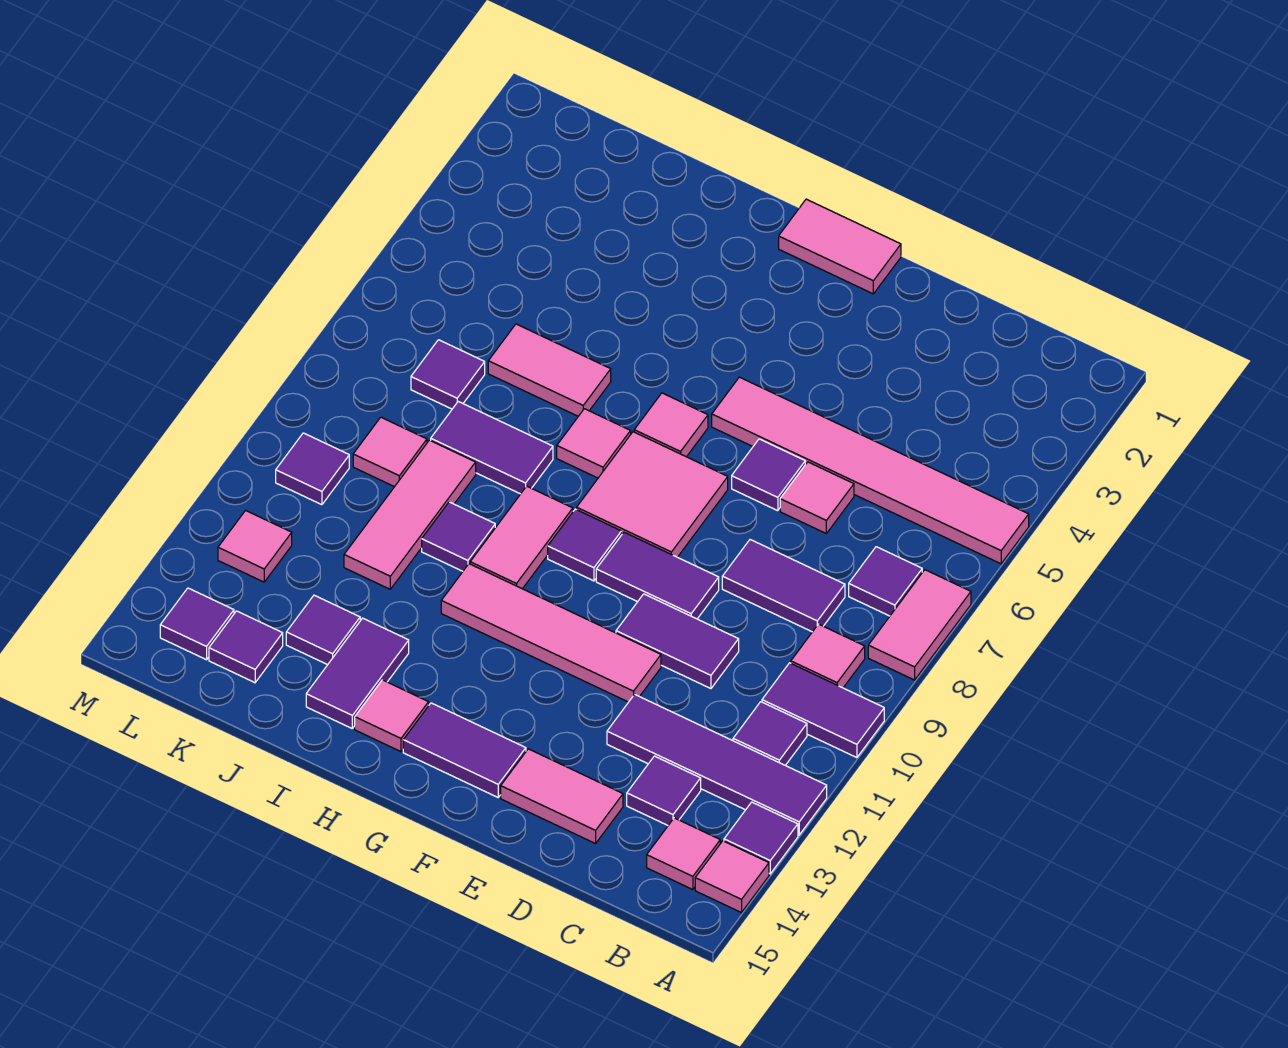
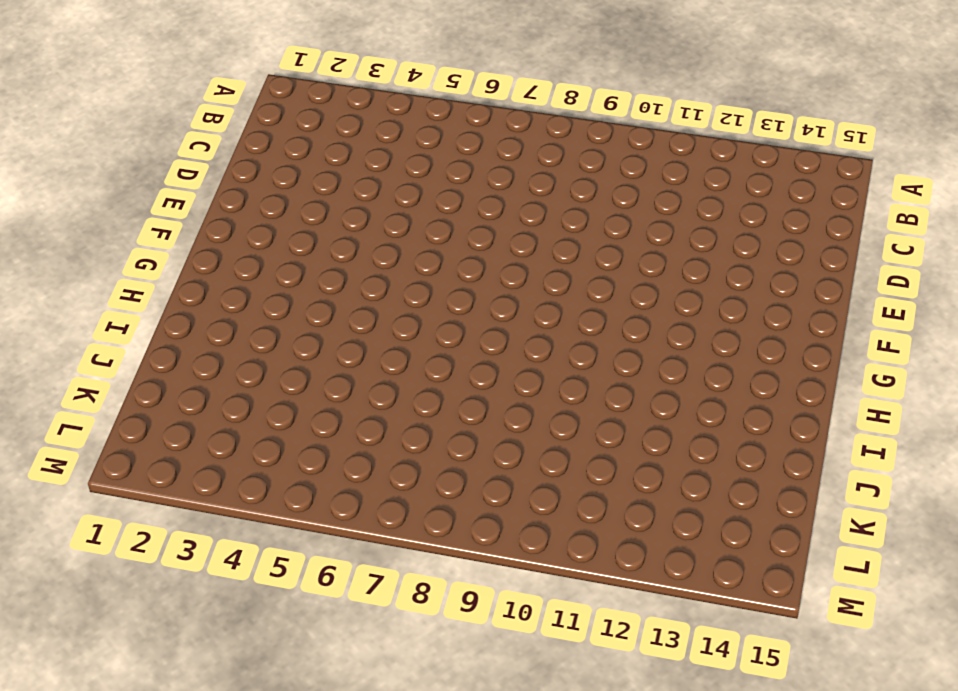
none -> pink tile A5:F5 level 1
none -> pink tile A7:A8 level 1
none -> purple tile A10:B10 level 1
none -> purple tile A12:D12 level 1

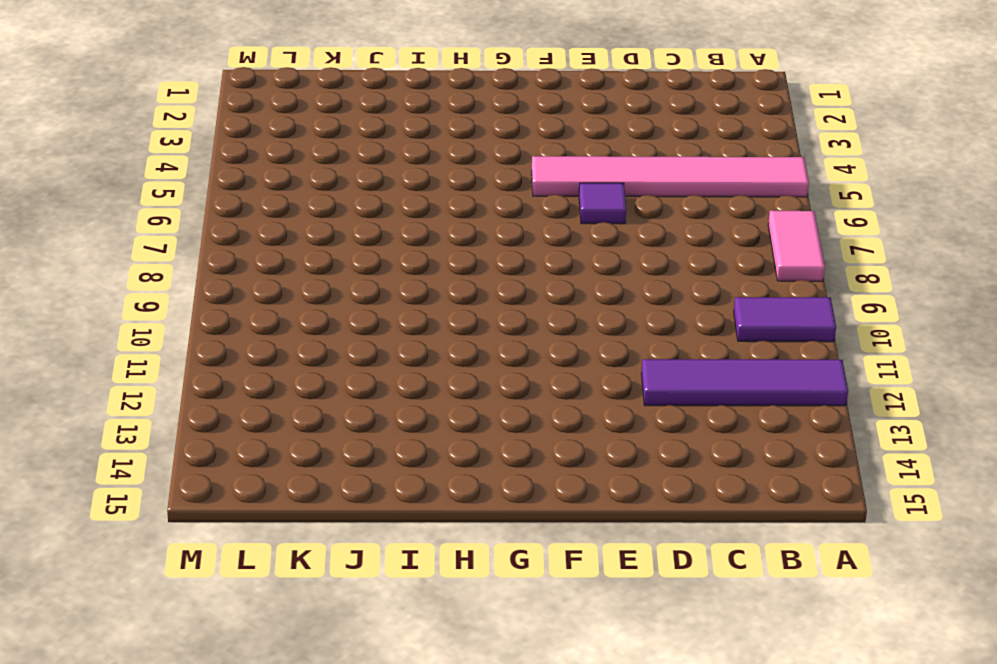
none -> purple tile A13 level 1
none -> pink tile A14 level 1
none -> purple tile B7 level 1
none -> pink tile B9 level 1

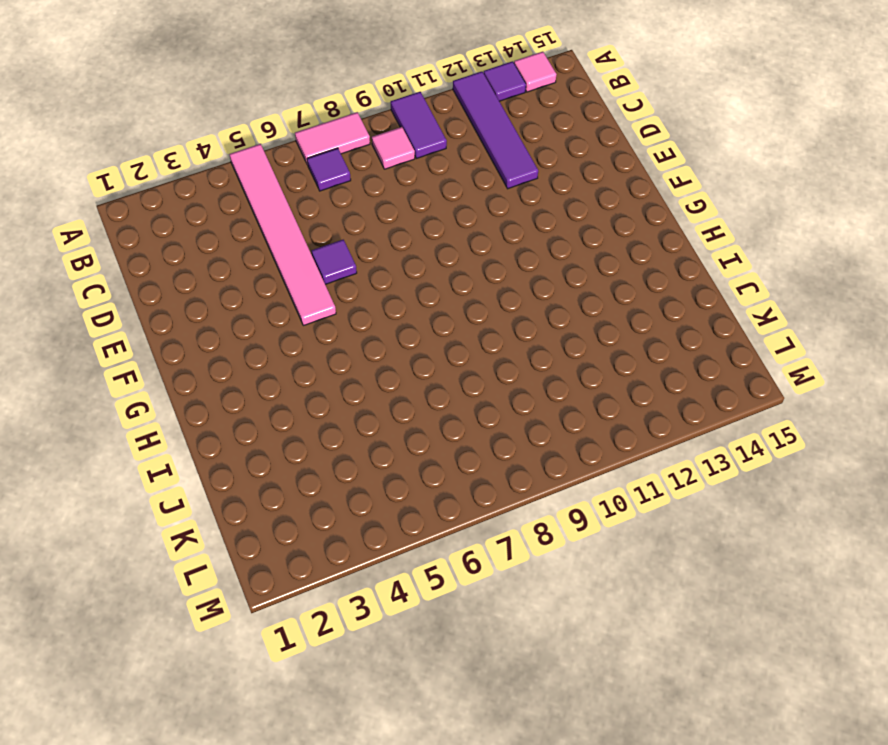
none -> purple tile B11 level 1
none -> pink tile B14 level 1
none -> purple tile C8:D8 level 1
none -> purple tile C13 level 1

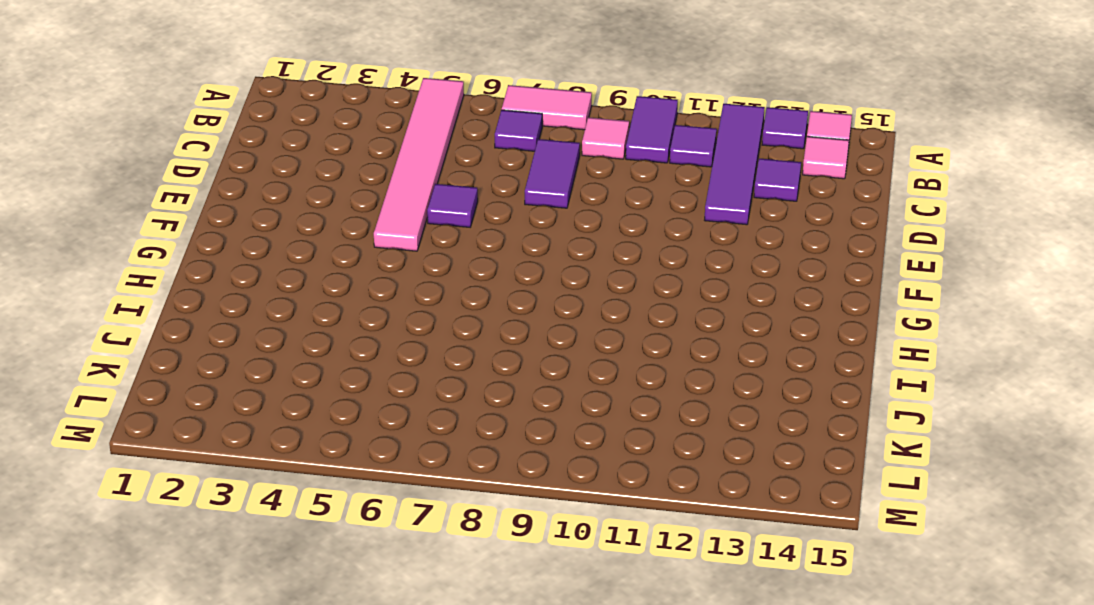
none -> pink tile D6 level 1
none -> purple tile D10:E10 level 1
none -> pink tile D14:E14 level 1
none -> purple tile E9:F9 level 1

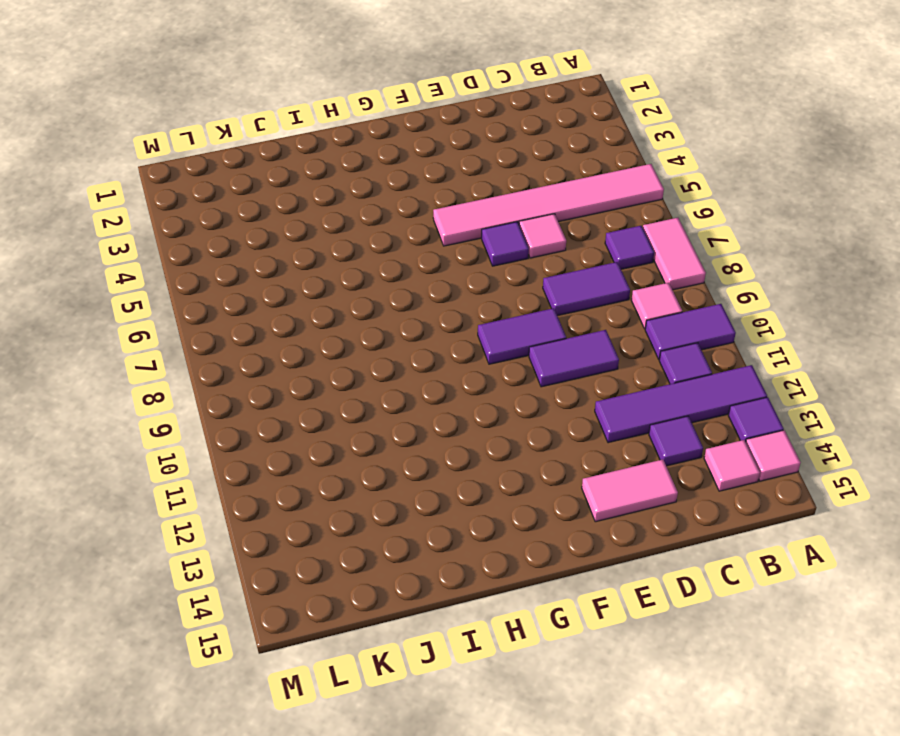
none -> pink tile E11:H11 level 1
none -> pink tile F1:G1 level 1
none -> pink tile F7:G8 level 1
none -> purple tile F14:G14 level 1

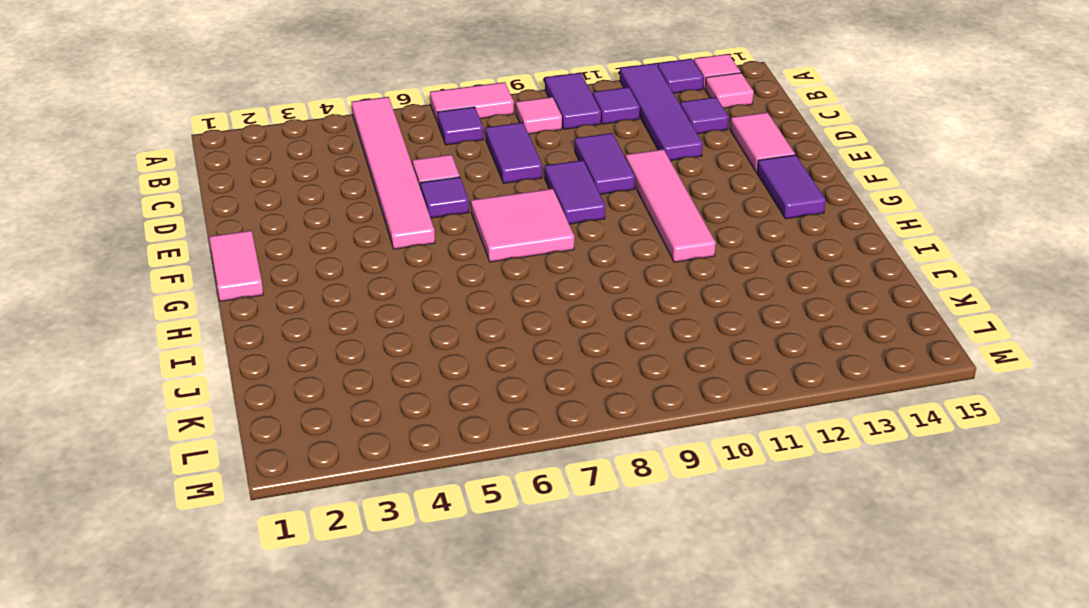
none -> pink tile G6 level 1
none -> purple tile G9 level 1
none -> pink tile H7 level 1
none -> pink tile H9:H10 level 1

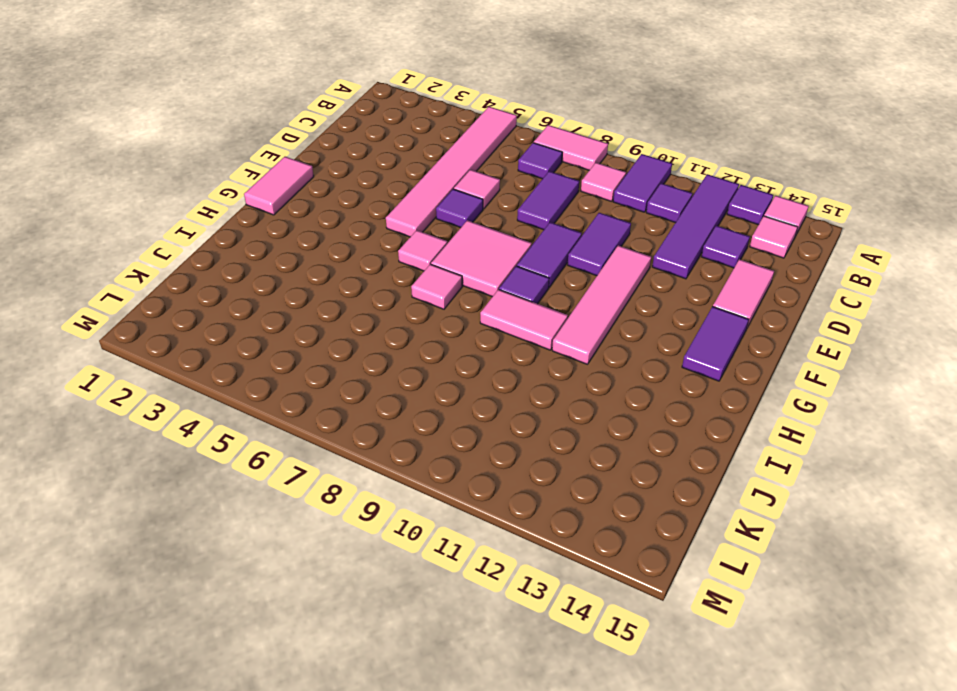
none -> pink tile H14 level 1
none -> pink tile I6:J6 level 1
none -> purple tile I8:J8 level 1
none -> purple tile I10 level 1

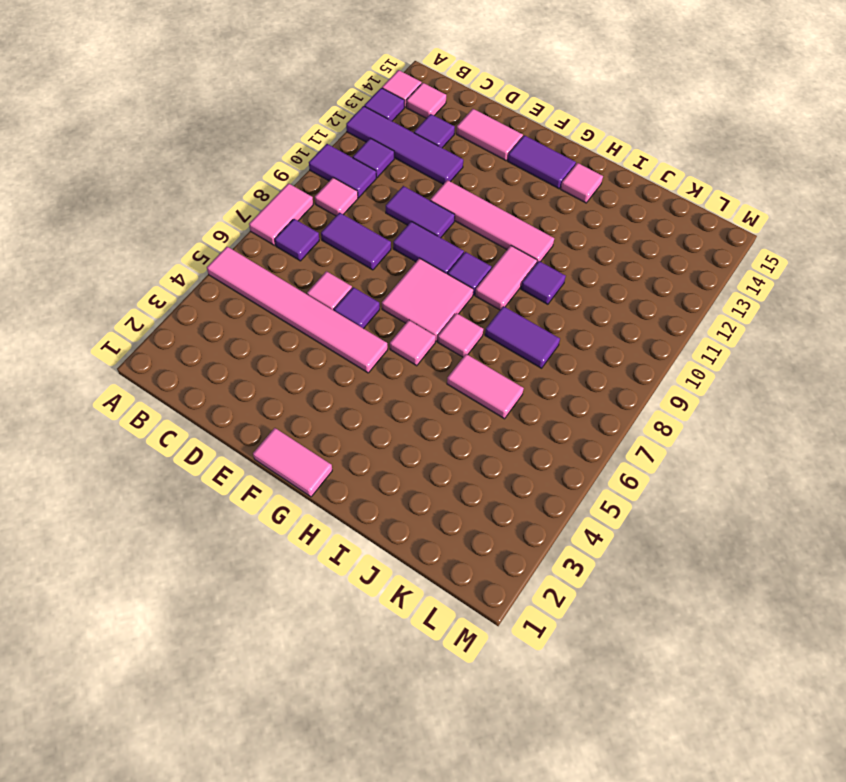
none -> purple tile I13:I14 level 1
none -> pink tile J9:J11 level 1
none -> purple tile J13 level 1
none -> purple tile K7 level 1

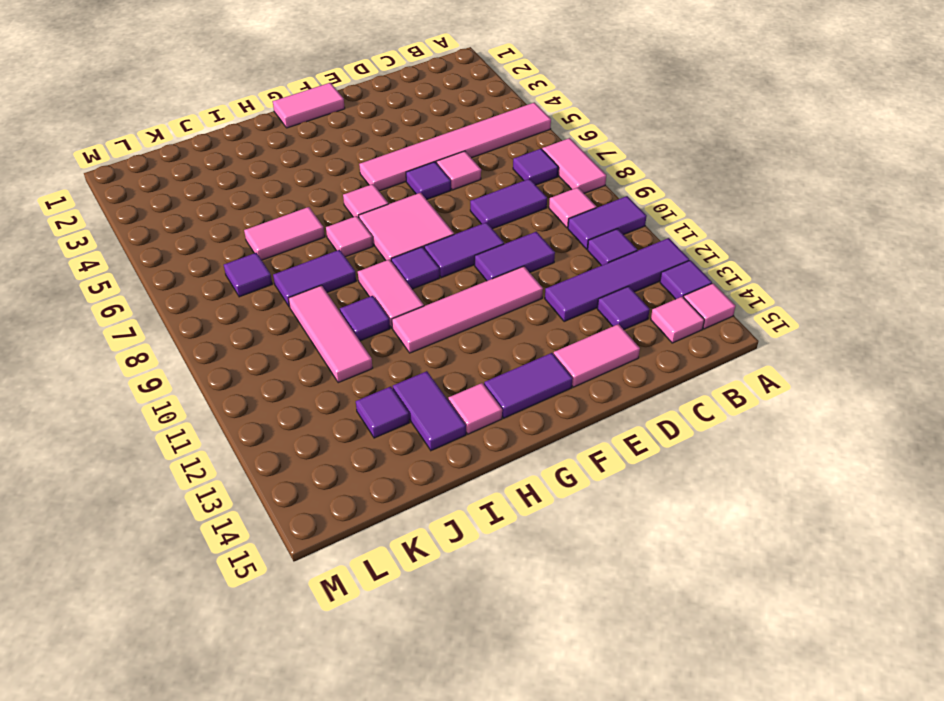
none -> pink tile K9 level 1
none -> purple tile K14 level 1
none -> purple tile L10 level 1
none -> pink tile L12 level 1

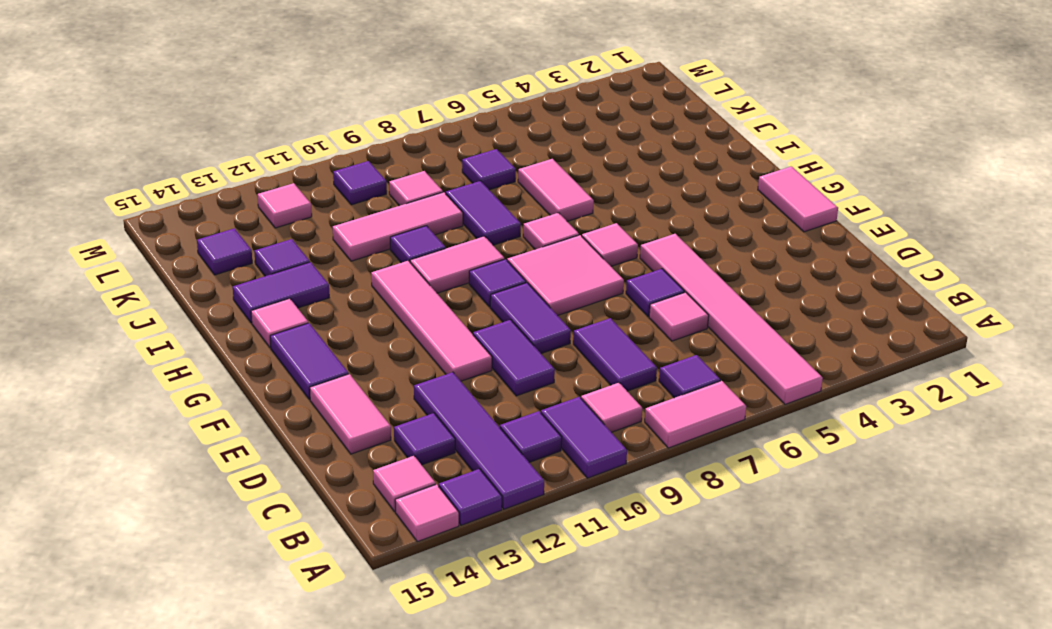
none -> purple tile L14 level 1

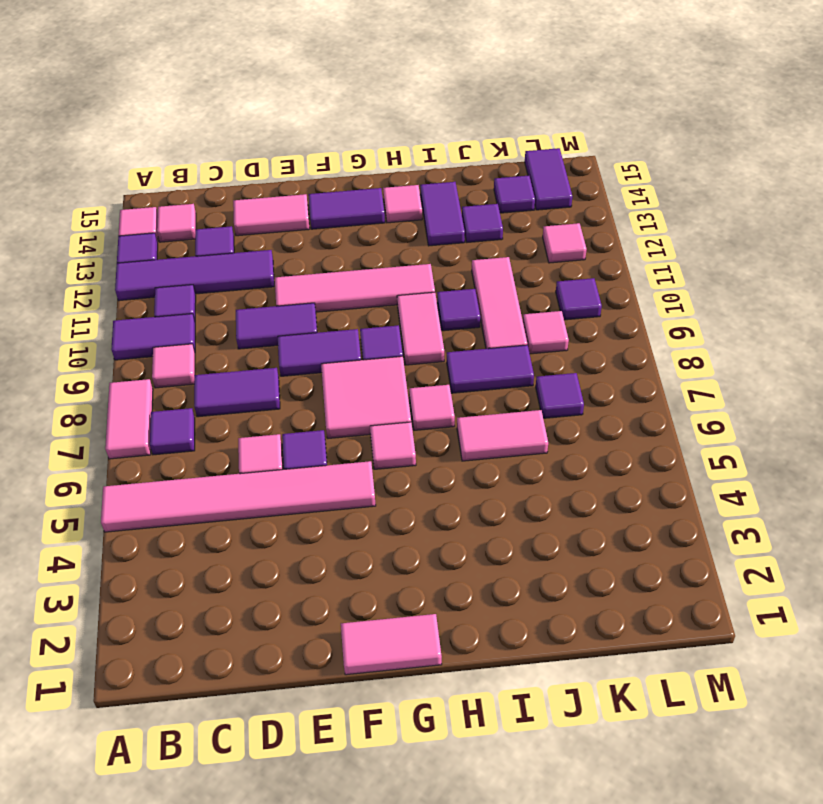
purple tile L14:L15 level 1 -> purple tile L14 level 1

